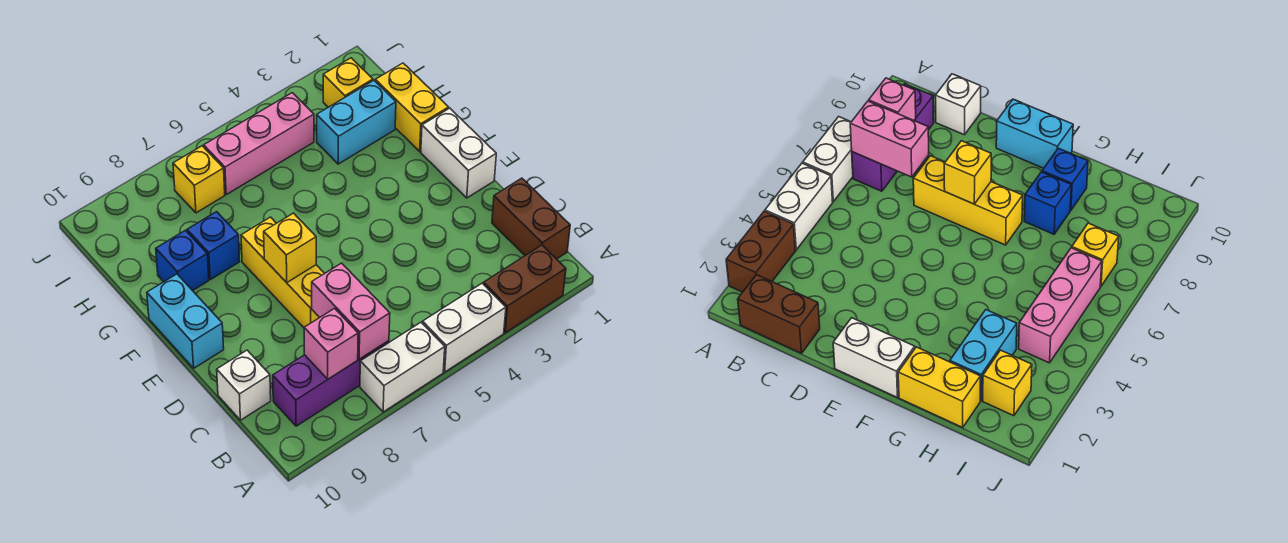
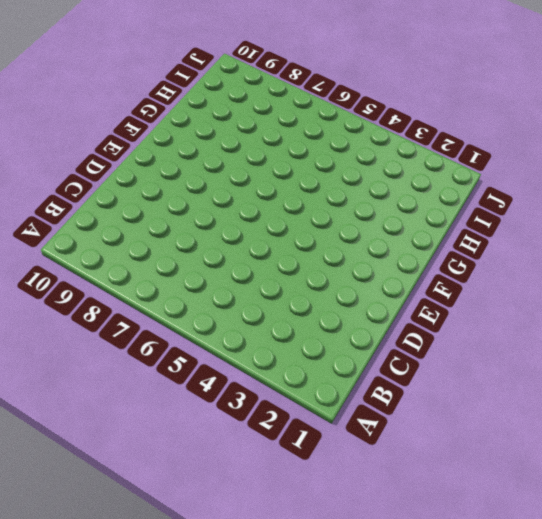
none -> brown brick A2:A3 level 1
none -> white brick A4:A5 level 1
none -> white brick A6:A7 level 1

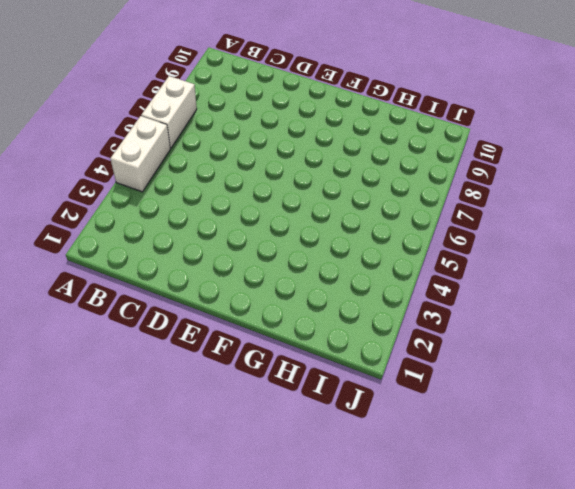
none -> brown brick A2:A3 level 1
none -> brown brick B1:C1 level 1
none -> purple brick B7:B9 level 1

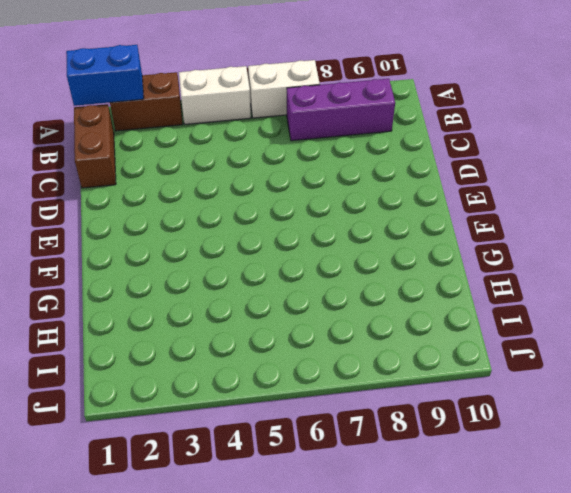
blue brick A1:A2 level 2 -> none
none -> white brick C10 level 1
none -> yellow brick D7:F7 level 1
none -> white brick E1:F1 level 1

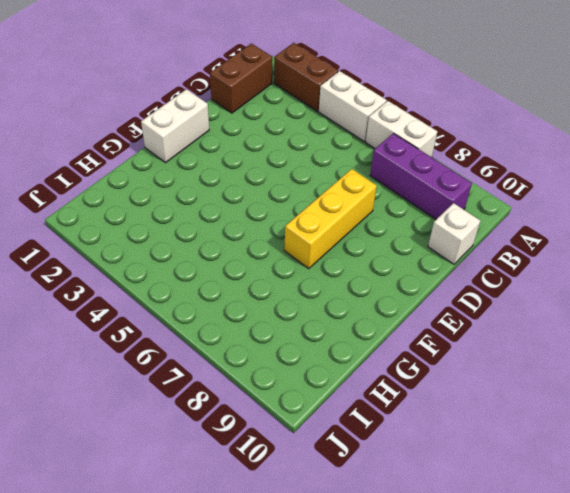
none -> cyan brick E10:F10 level 1
none -> yellow brick G1:H1 level 1
none -> blue brick G8 level 1

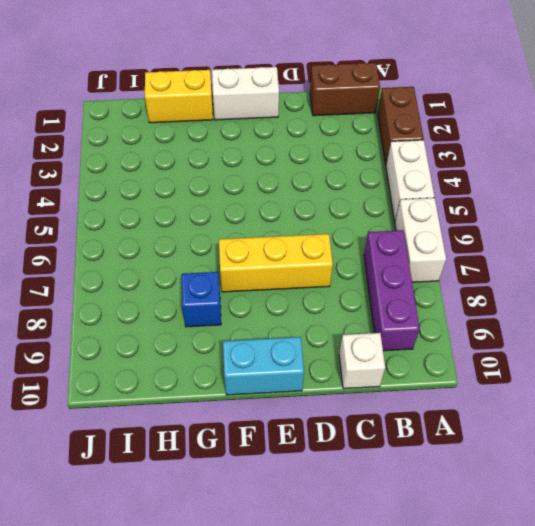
none -> blue brick G9 level 1
none -> cyan brick H2:H3 level 1
none -> yellow brick I2 level 1

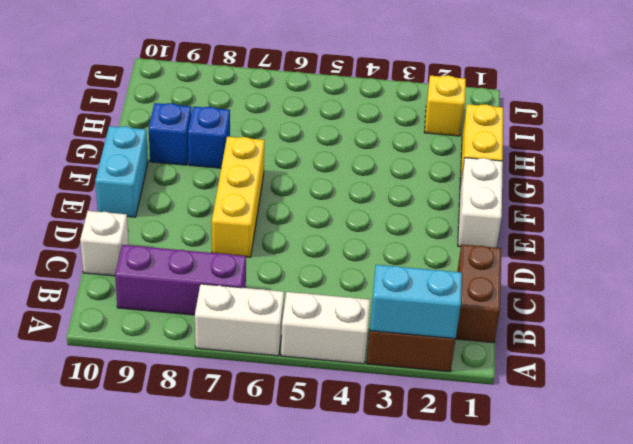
cyan brick A2:A3 level 2 -> cyan brick H2:H3 level 1
none -> pink brick I4:I6 level 1
none -> yellow brick I7 level 1
none -> pink brick B7:C7 level 2

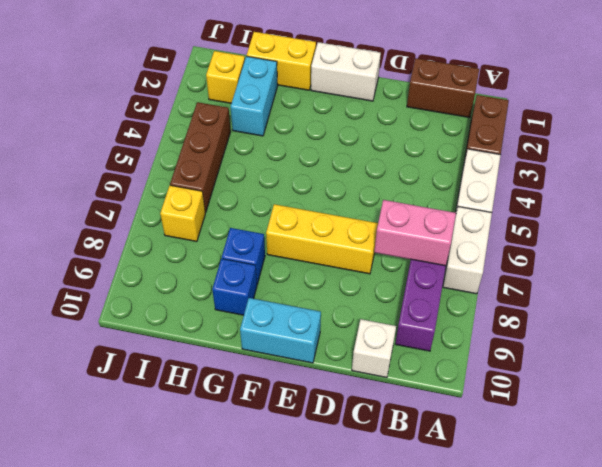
brown brick I4:I6 level 1 -> pink brick I4:I6 level 1
none -> pink brick B8 level 2
none -> yellow brick E7 level 2

